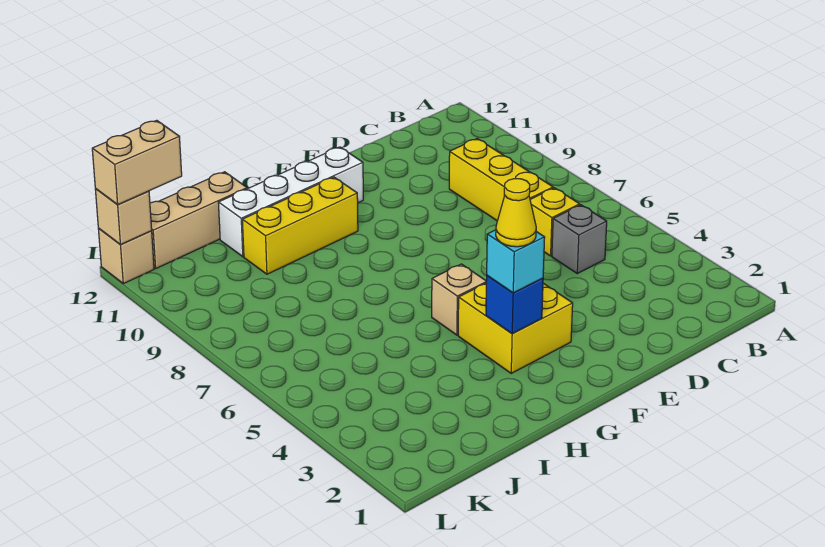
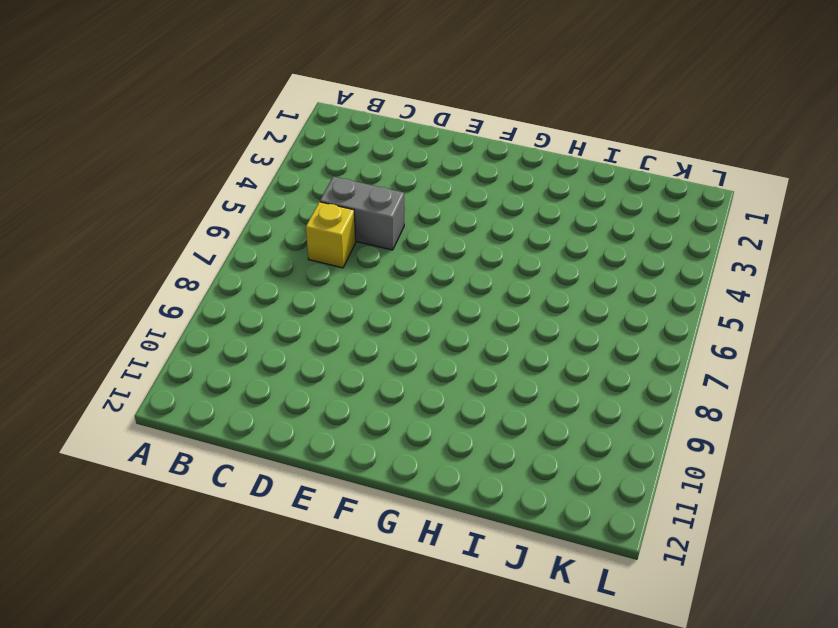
grey brick C5:D5 level 1 -> grey brick C5 level 1
none -> yellow brick C7:C9 level 1
none -> yellow brick F3:G4 level 1
none -> white brick F11:I11 level 1

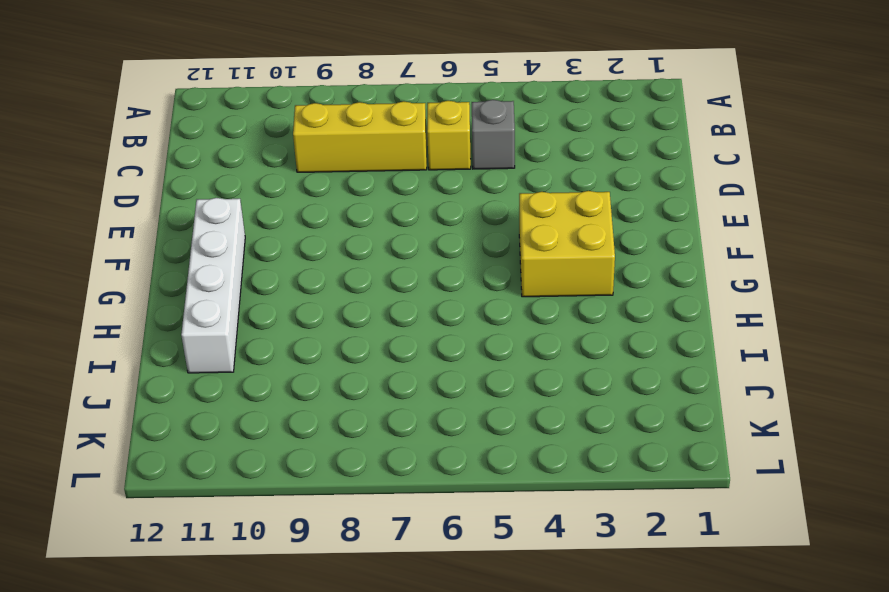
none -> tan brick G5 level 1
none -> yellow brick G10:I10 level 1
none -> tan brick I12:K12 level 1

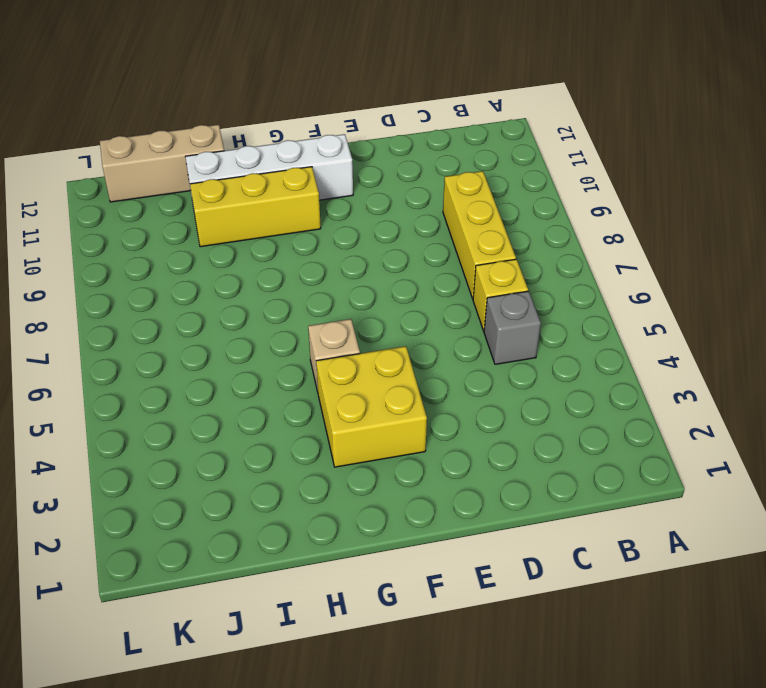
none -> tan brick L12 level 1
none -> blue brick G3 level 2
none -> tan brick L12 level 2

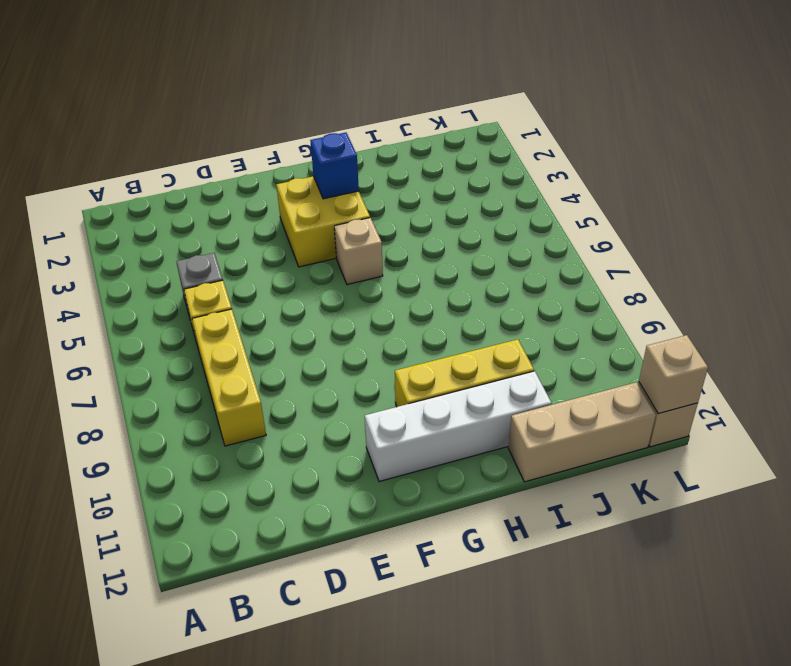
none -> cyan brick G3 level 3
none -> tan brick K12:L12 level 3
none -> yellow cone G3 level 4

